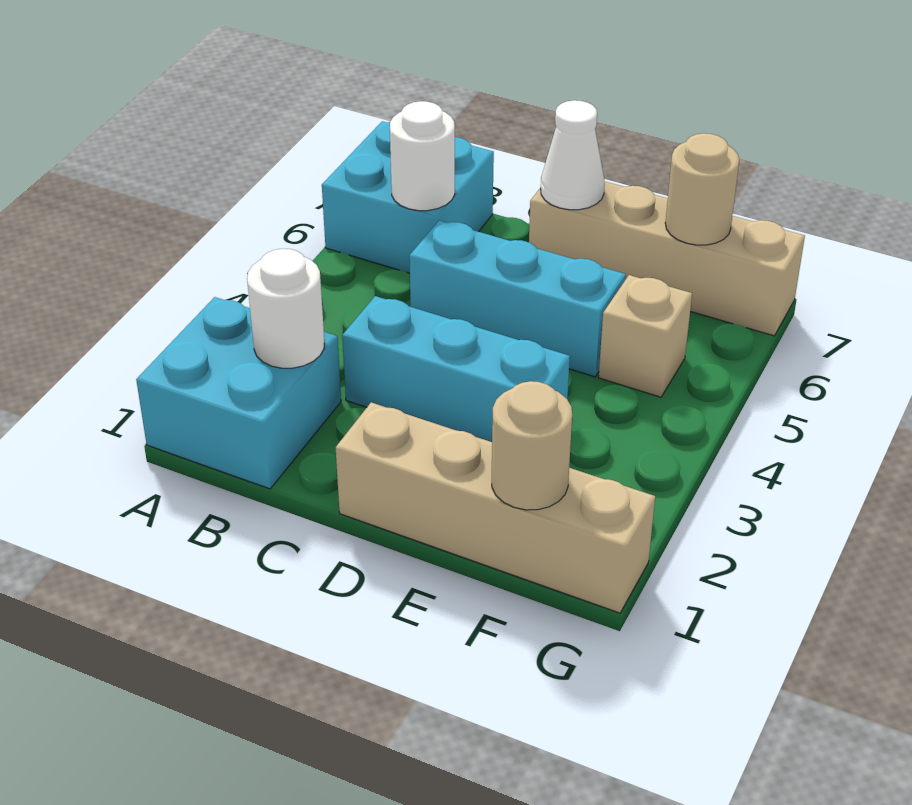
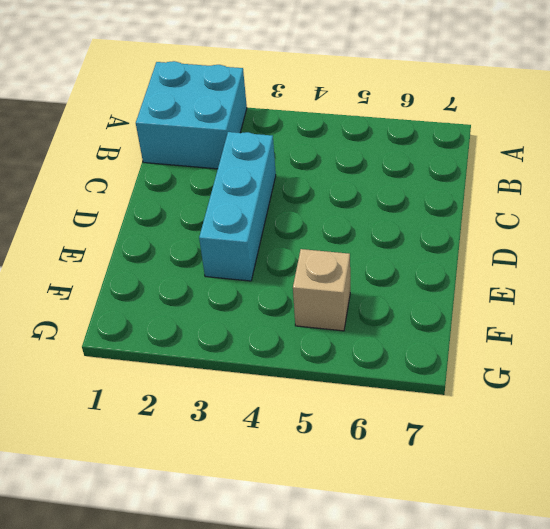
none -> cyan brick A6:B7 level 1
none -> cyan brick C5:E5 level 1
none -> tan brick D1:G1 level 1

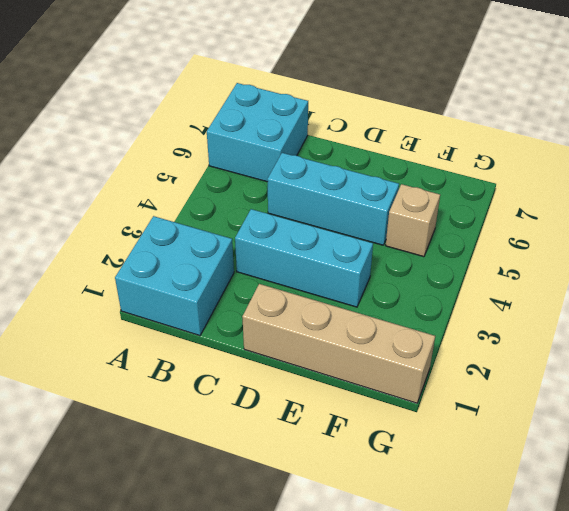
none -> tan brick D7:G7 level 1
none -> white round brick B2 level 2
none -> white round brick B6 level 2

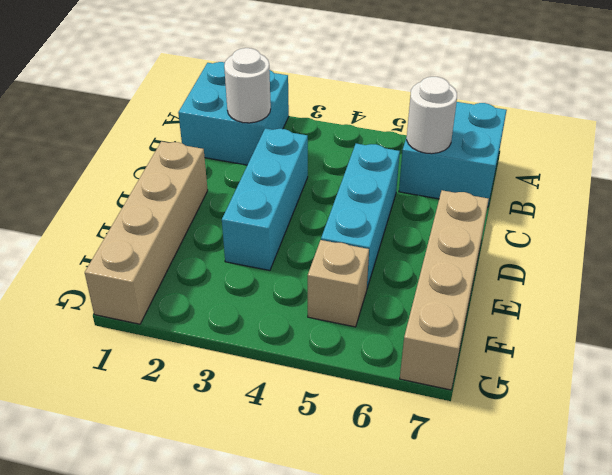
none -> white cone D7 level 2
none -> tan round brick F1 level 2
none -> tan round brick F7 level 2

